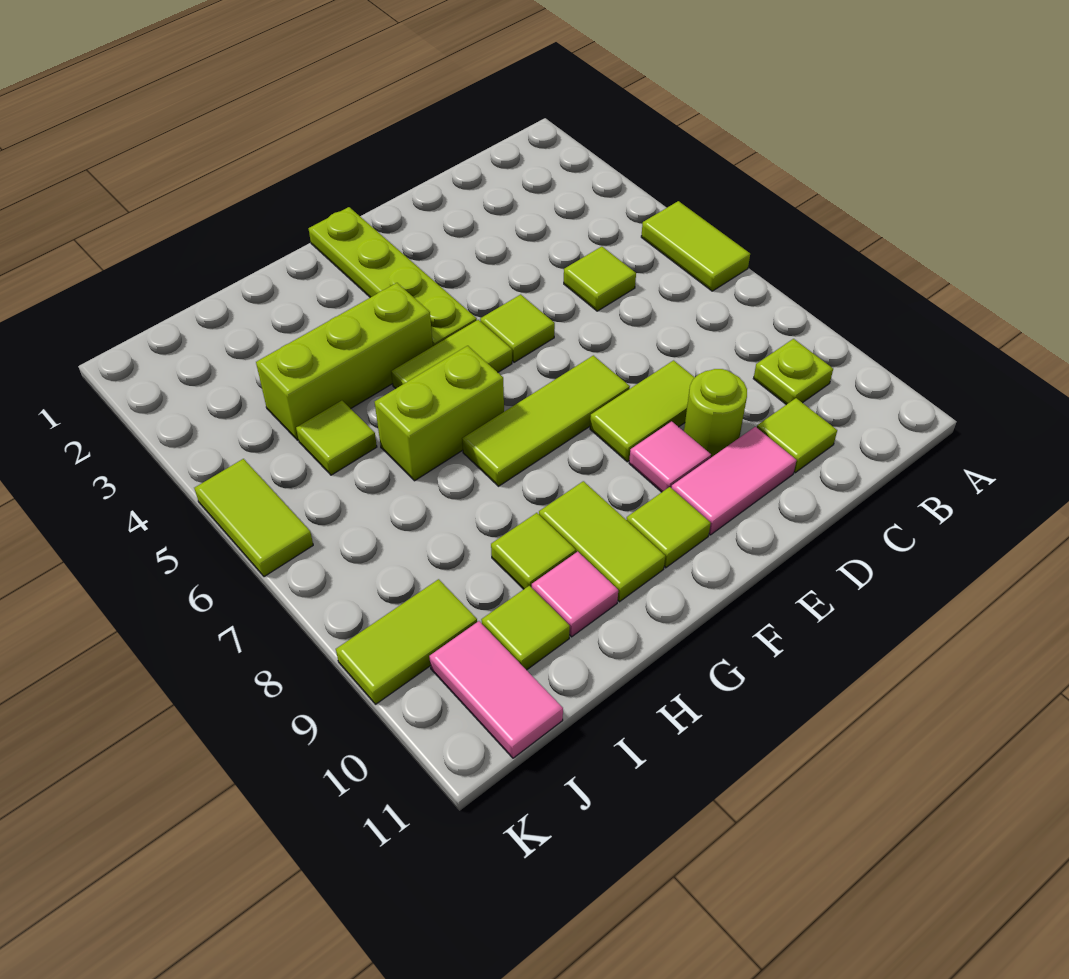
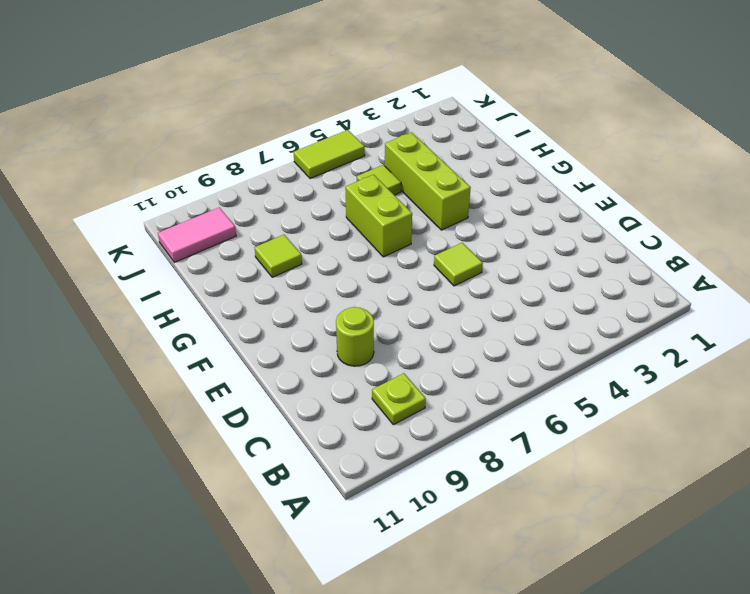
none -> lime tile A5:A6 level 1
none -> lime tile C5 level 1
none -> lime tile C10 level 1

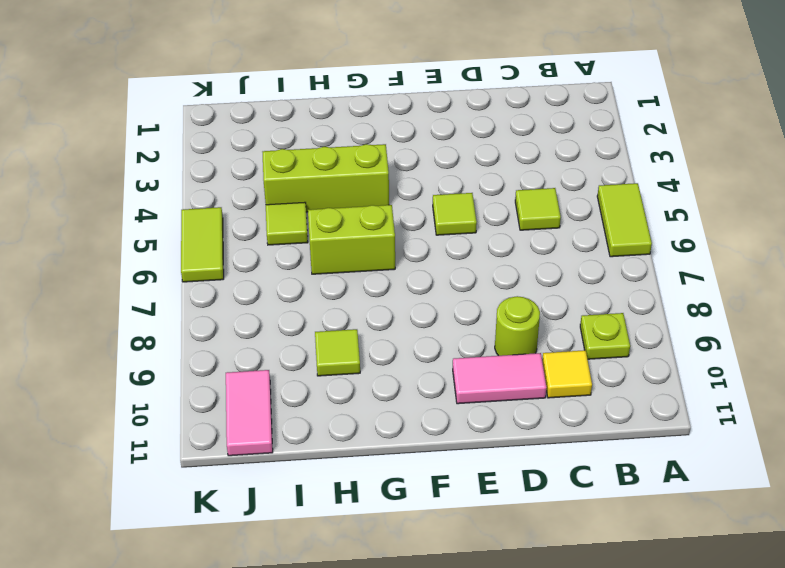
yellow tile C10 level 1 -> lime tile C10 level 1
none -> lime tile D8:E8 level 1
none -> lime tile E7:G7 level 1
none -> pink tile E9 level 1

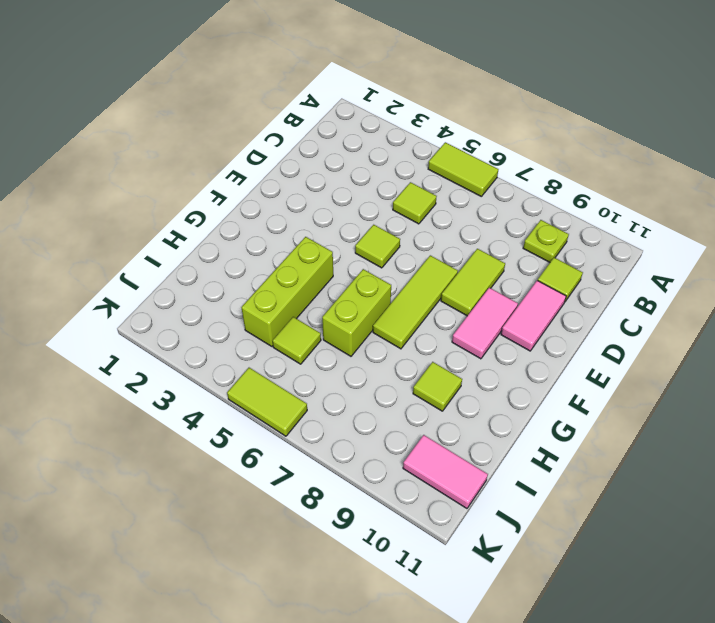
pink tile E9:F9 level 1 -> pink tile E9 level 1
none -> lime round brick D9 level 1
none -> lime plate F1:F4 level 1
none -> lime tile F5:G5 level 1

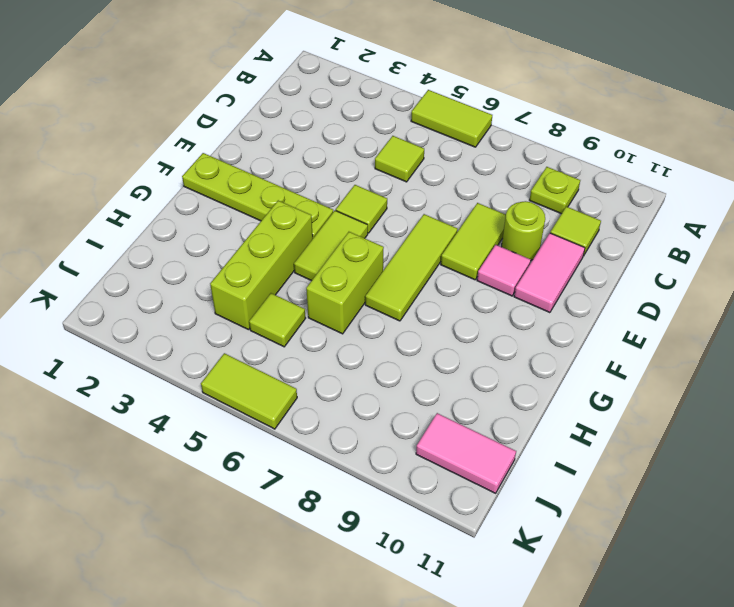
none -> lime tile F10 level 1
none -> lime tile G9:G10 level 1
none -> lime tile H9 level 1

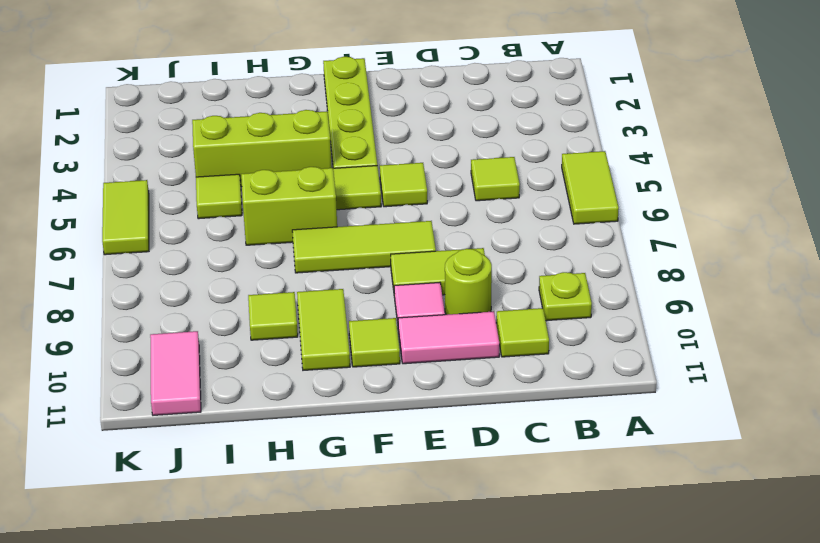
none -> pink tile H10 level 1
none -> lime tile I10 level 1
none -> lime tile J9:K9 level 1

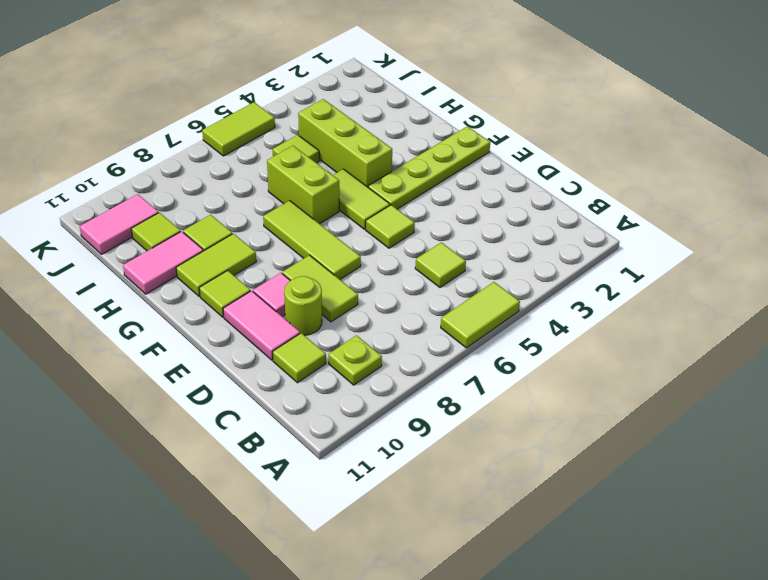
pink tile H10:H11 level 1 -> pink tile H10 level 1
none -> lime tile J9:K9 level 1

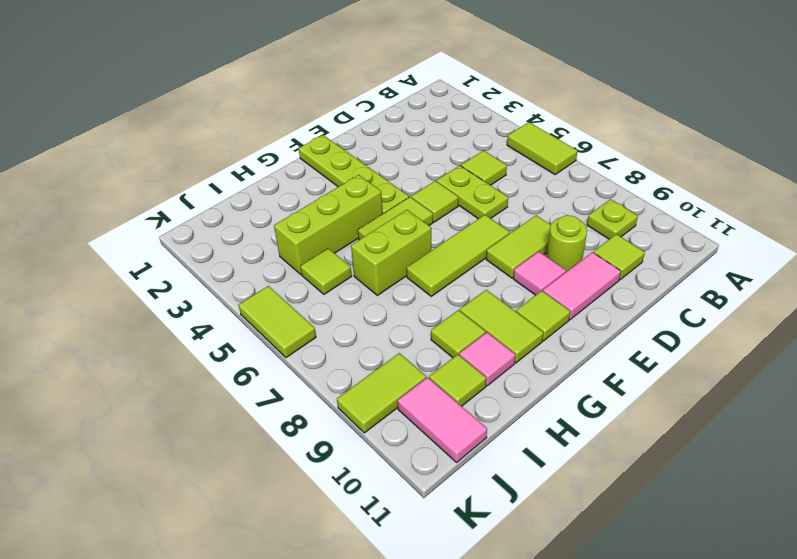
lime plate D5:D6 level 1 -> none

